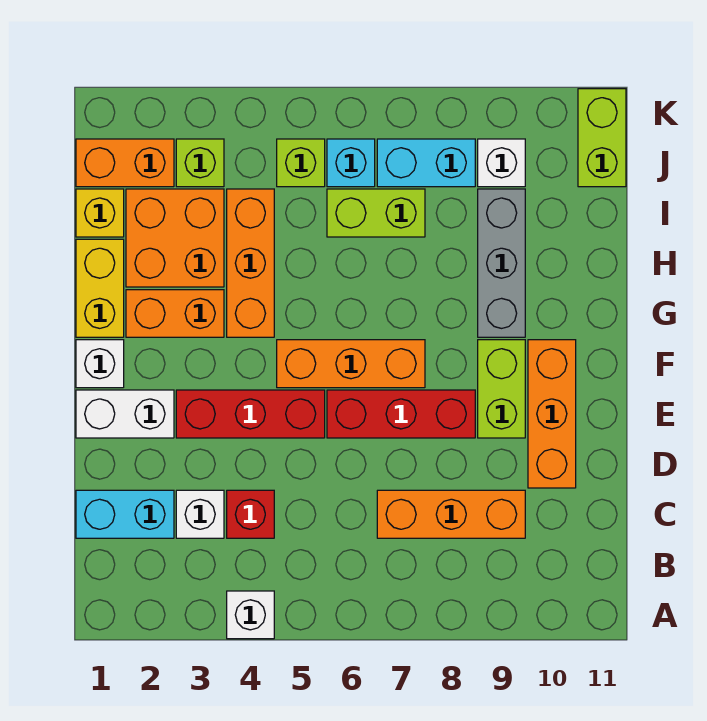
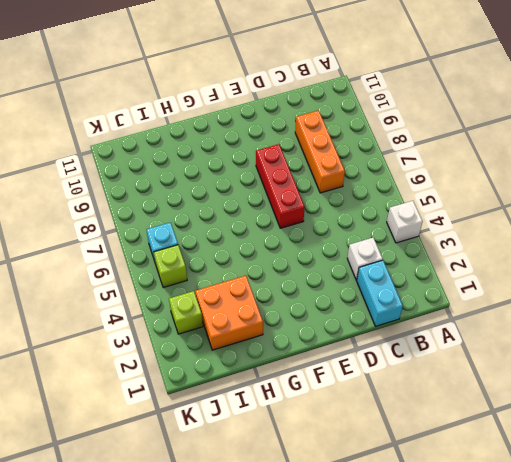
none -> red brick C4 level 1
none -> orange brick D10:F10 level 1
none -> white brick E1:E2 level 1

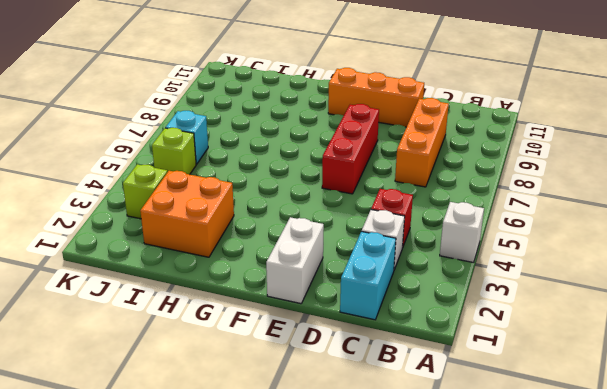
none -> red brick E3:E5 level 1
none -> lime brick E9:F9 level 1
none -> white brick F1 level 1

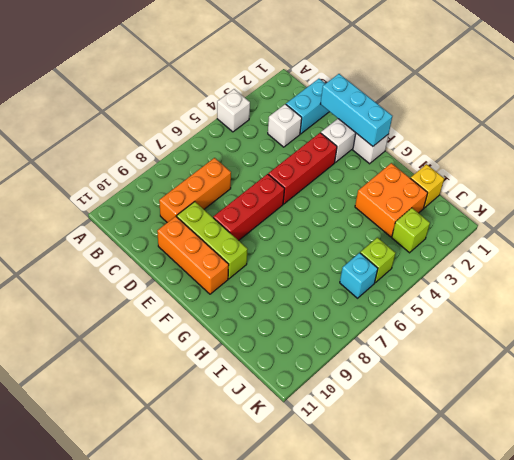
cyan brick D1:F1 level 2 -> none
lime brick D9:F9 level 1 -> lime brick E9:F9 level 1
none -> red brick C4 level 1
none -> orange brick F5:F7 level 1
none -> yellow brick G1:H1 level 1

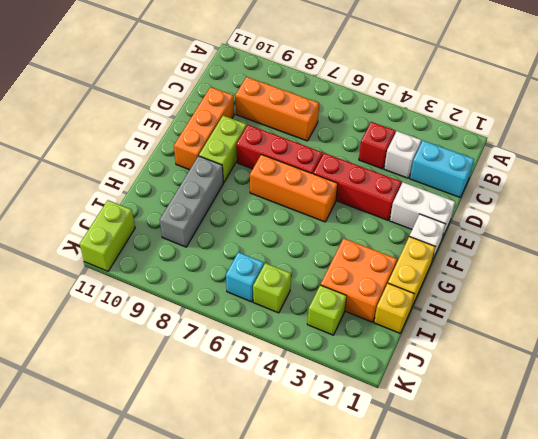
none -> white brick A4 level 1
none -> orange brick G2:G3 level 1
none -> orange brick G4:I4 level 1

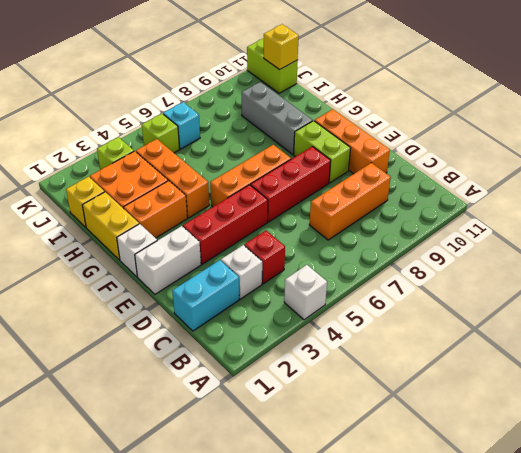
yellow brick J11 level 2 -> none
none -> lime brick I6:I7 level 1
none -> orange brick J1:J2 level 1
none -> cyan brick J7:J8 level 1

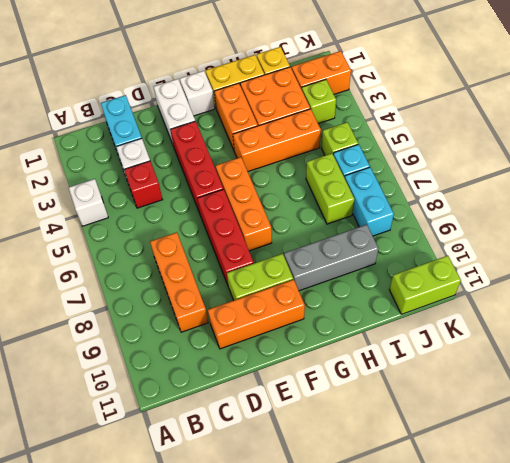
orange brick J2:K2 level 1 -> orange brick J1:J2 level 1
none -> white brick J9 level 1

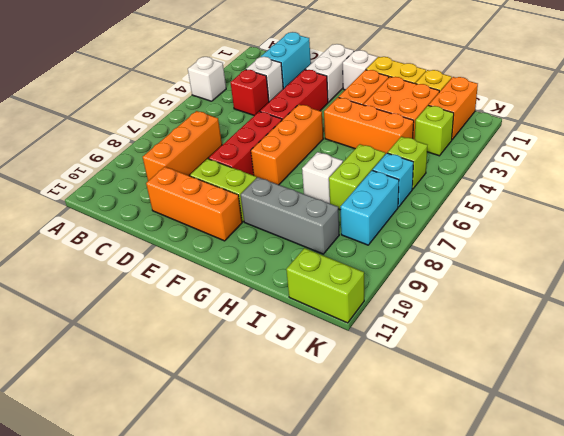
white brick H7 level 1 -> white brick J9 level 1

